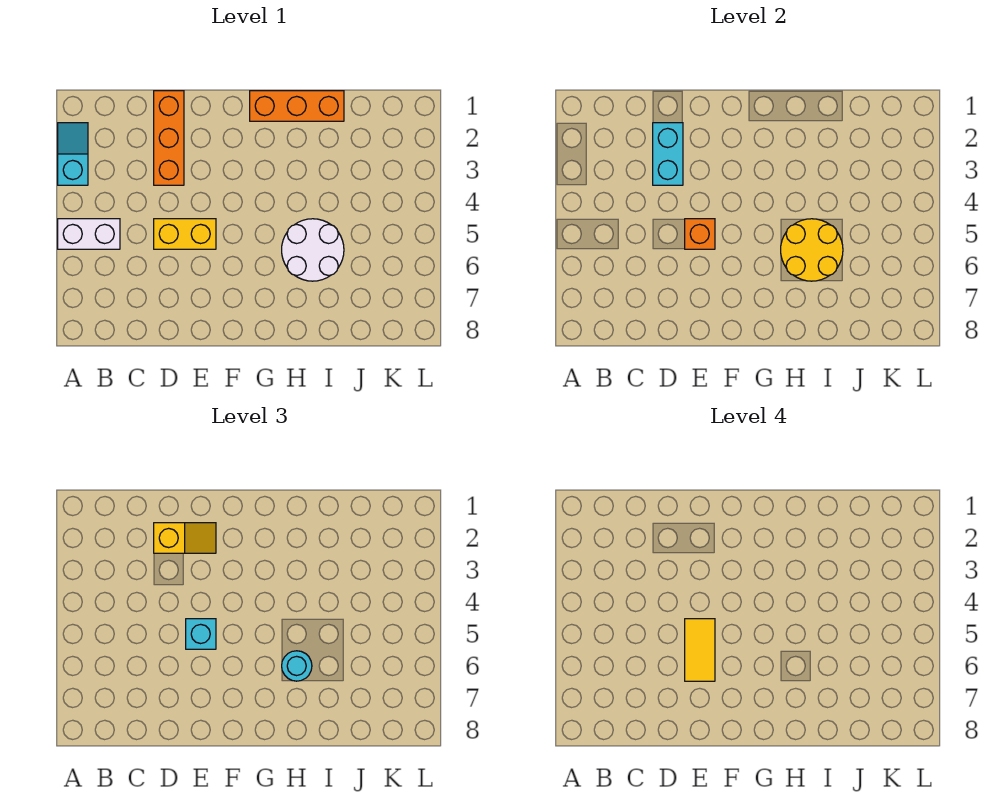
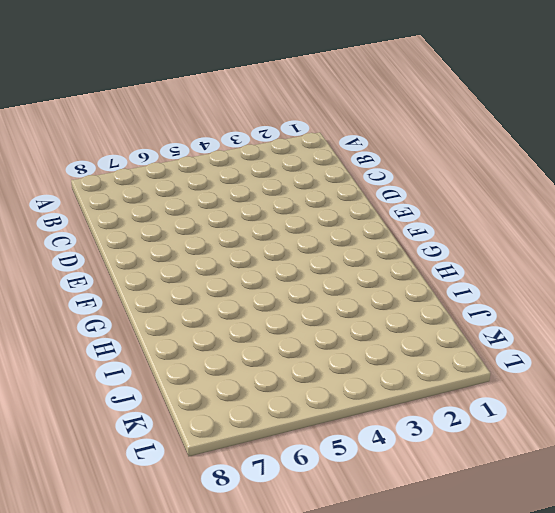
none -> cyan slope A2:A3 level 1 top 3
none -> white brick A5:B5 level 1
none -> orange brick D1:D3 level 1

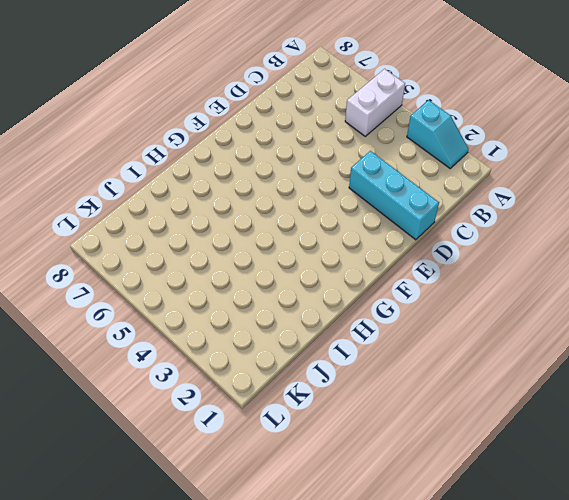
cyan brick D1:D3 level 1 -> orange brick D1:D3 level 1
none -> yellow brick D5:E5 level 1
none -> orange brick G1:I1 level 1
none -> white round brick H5:I6 level 1

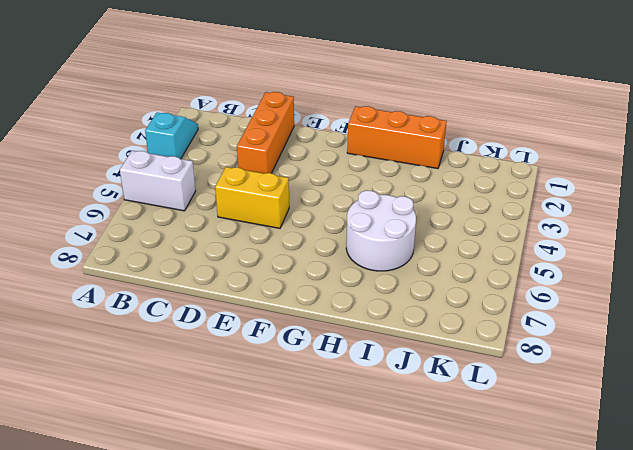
none -> cyan brick D2:D3 level 2
none -> orange brick E5 level 2
none -> yellow round brick H5:I6 level 2

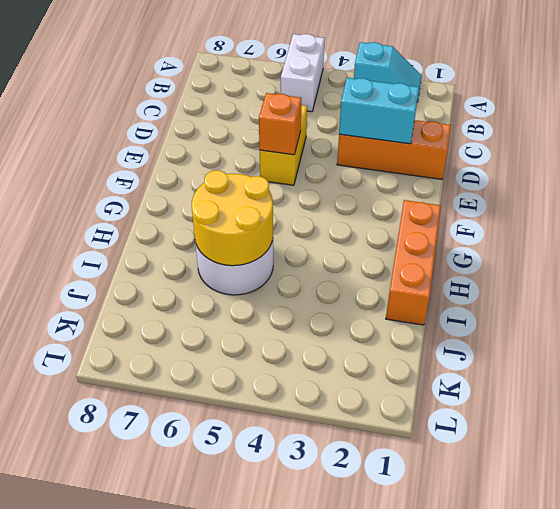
none -> yellow slope D2:E2 level 3 top D
none -> cyan brick E5 level 3
none -> cyan round brick H6 level 3

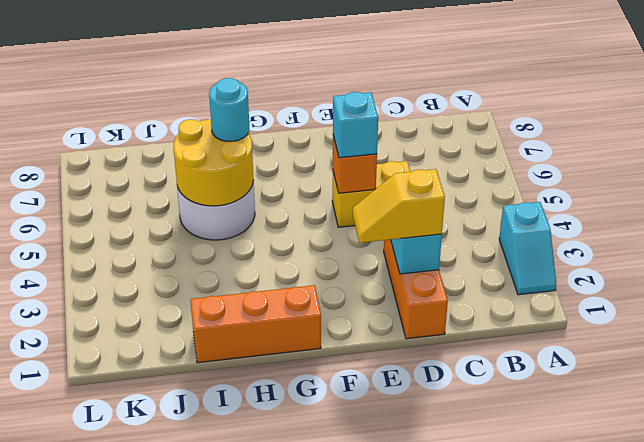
none -> white brick A5:B5 level 1
none -> yellow tile E5:E6 level 4

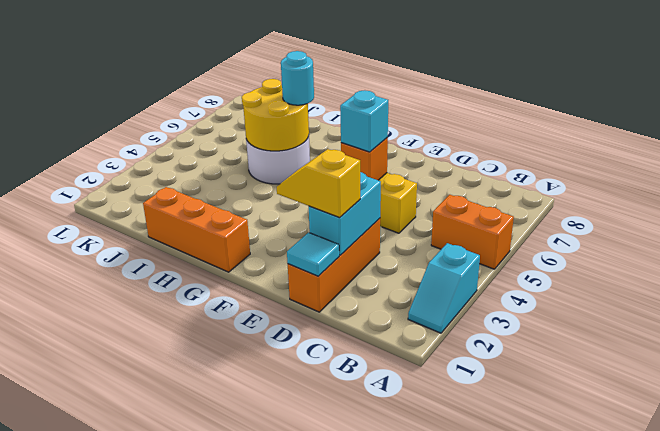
orange brick A5:B5 level 1 -> white brick A5:B5 level 1
cyan tile D1 level 2 -> none
none -> yellow tile E5:E6 level 4

